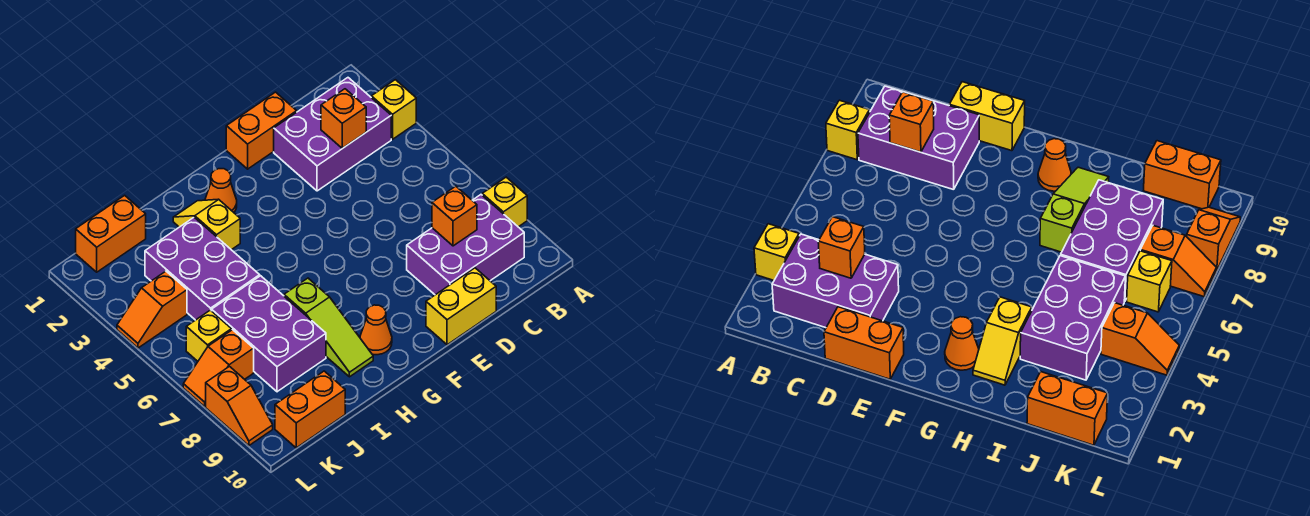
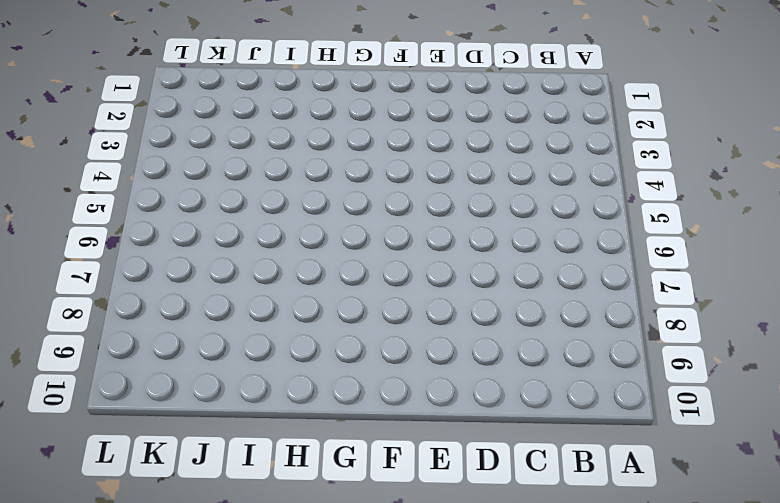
none -> yellow brick A3 level 1
none -> yellow brick A8 level 1
none -> purple brick B2:D3 level 1

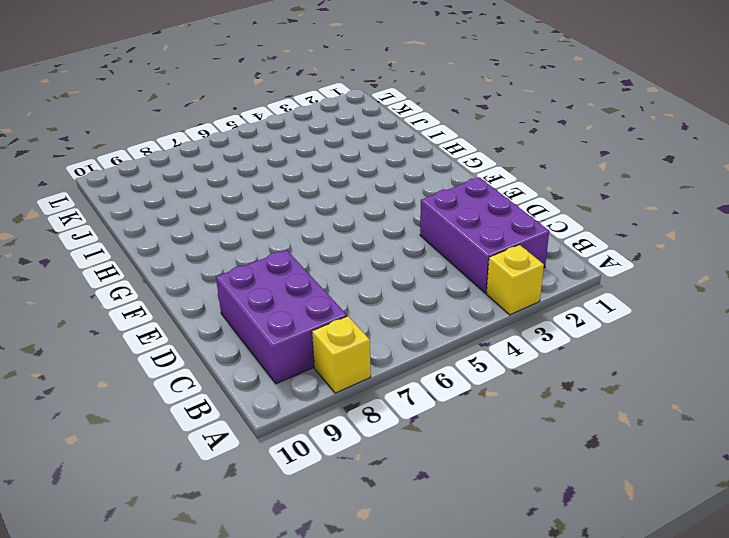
none -> orange brick D1:E1 level 1
none -> yellow brick D10:E10 level 1
none -> orange cone G2 level 1

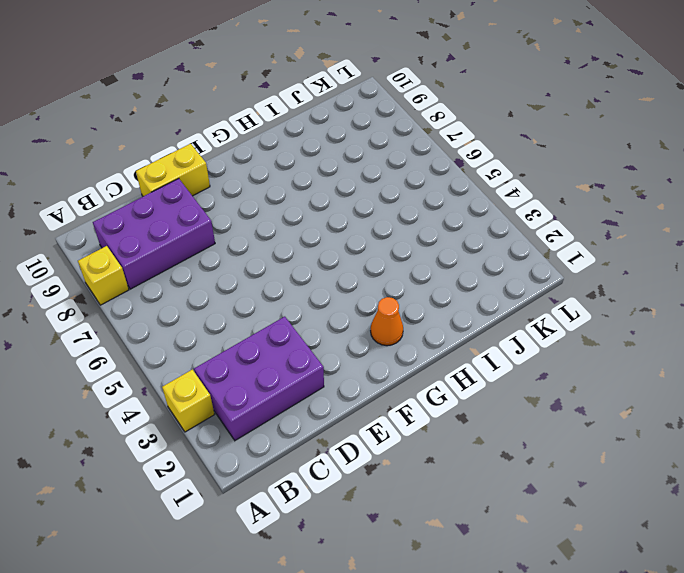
none -> orange brick D1:E1 level 1
none -> orange cone G9 level 1
none -> yellow slope H2:H3 level 1 top 3

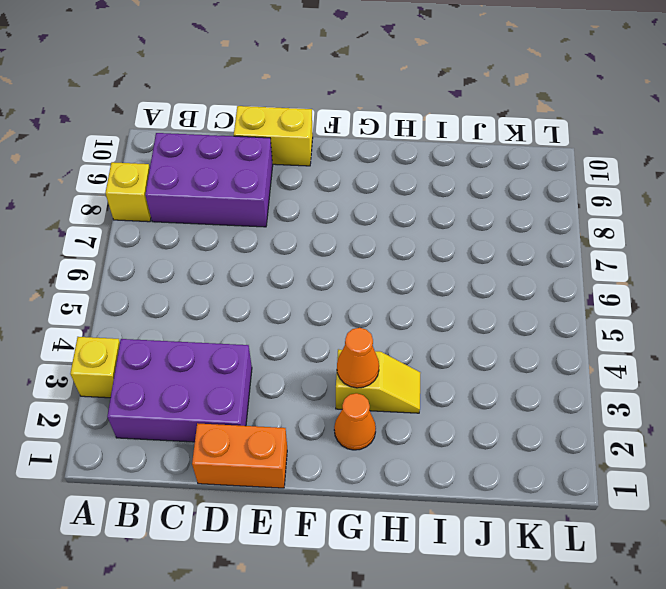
yellow slope G3:H3 level 1 top G -> yellow slope H2:H3 level 1 top 3
orange cone G3 level 2 -> orange cone G9 level 1
none -> lime slope H7:H9 level 1 top 7
none -> purple brick I3:J5 level 1
none -> purple brick I6:J8 level 1

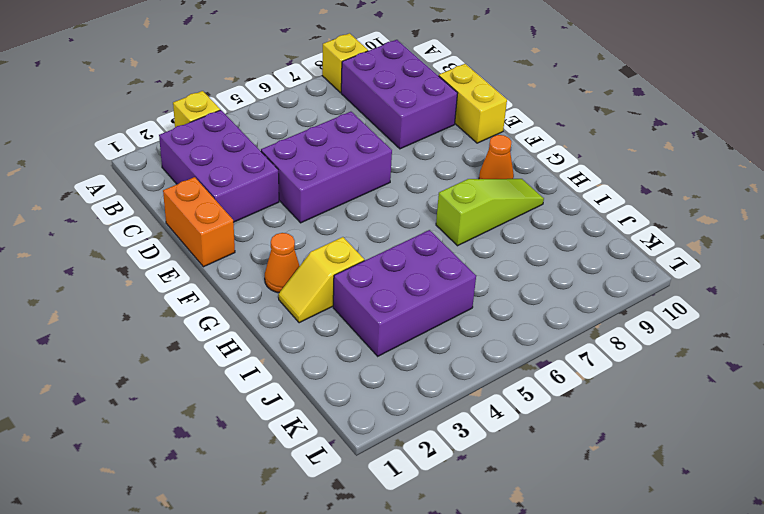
purple brick D4:E6 level 1 -> purple brick I6:J8 level 1
none -> orange brick J1:K1 level 1
none -> orange brick J10:K10 level 1
none -> orange slope K4:L4 level 1 top K

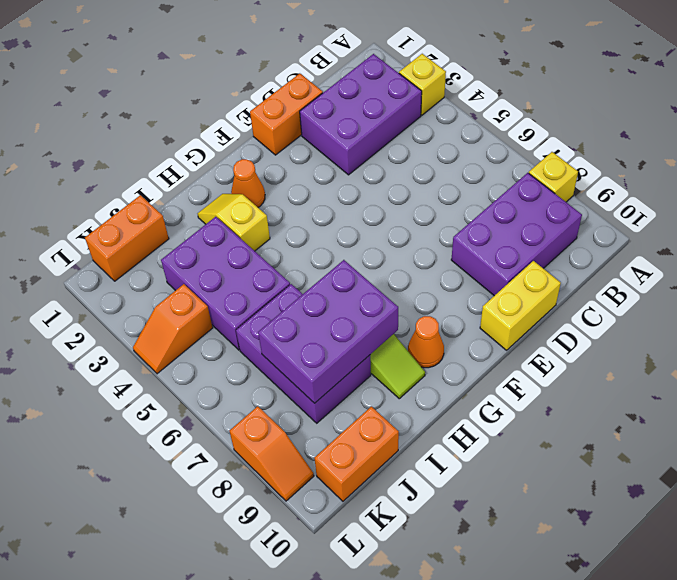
purple brick H7:J8 level 2 -> none
none -> yellow brick K6 level 1
none -> orange slope K7:L7 level 1 top K
none -> orange brick C3 level 2

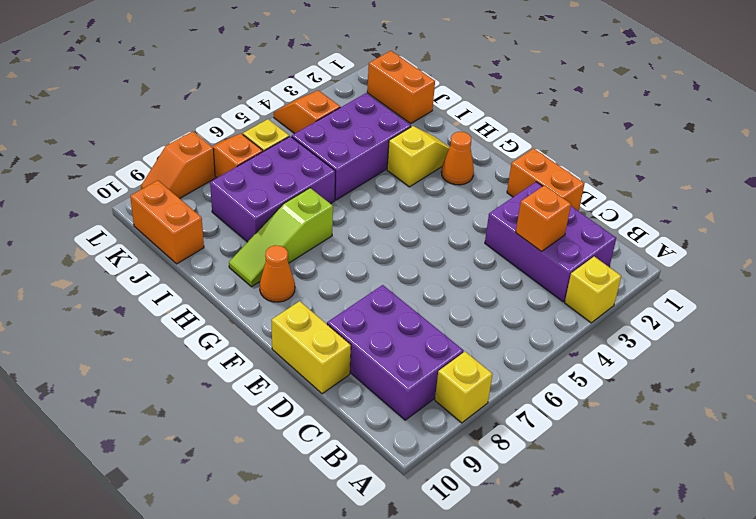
none -> orange brick C8 level 2

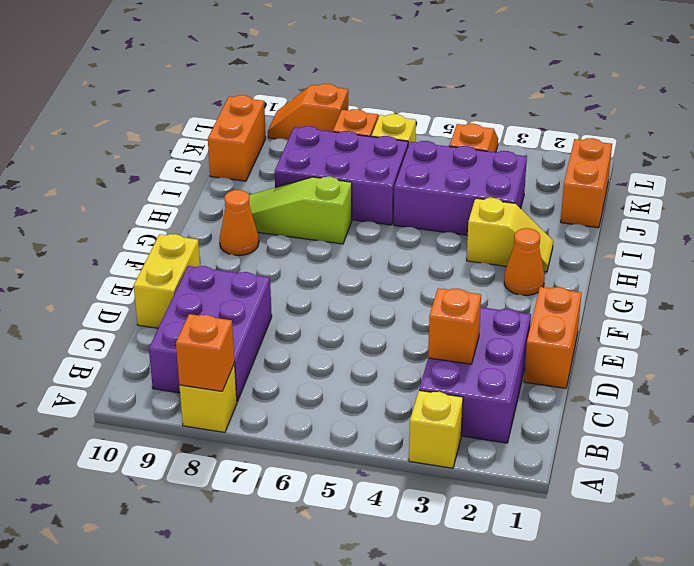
orange brick A8 level 2 -> orange brick C8 level 2

